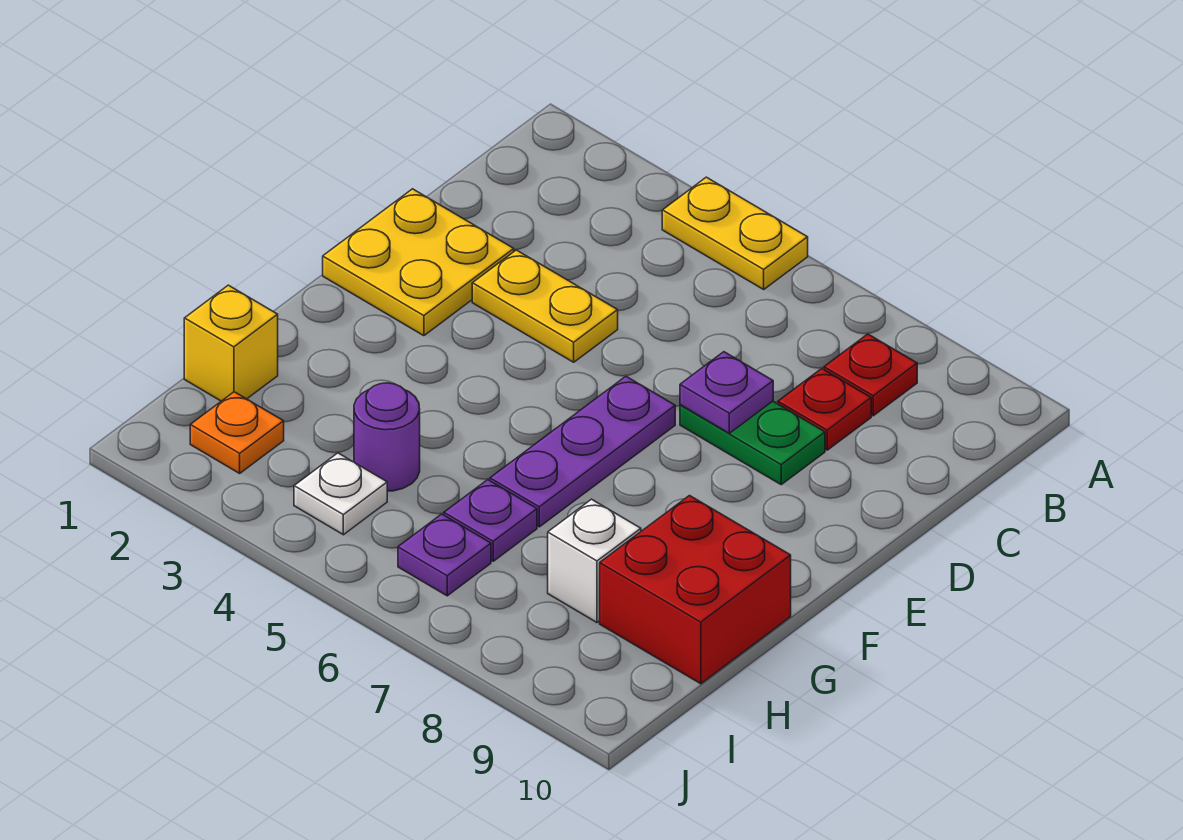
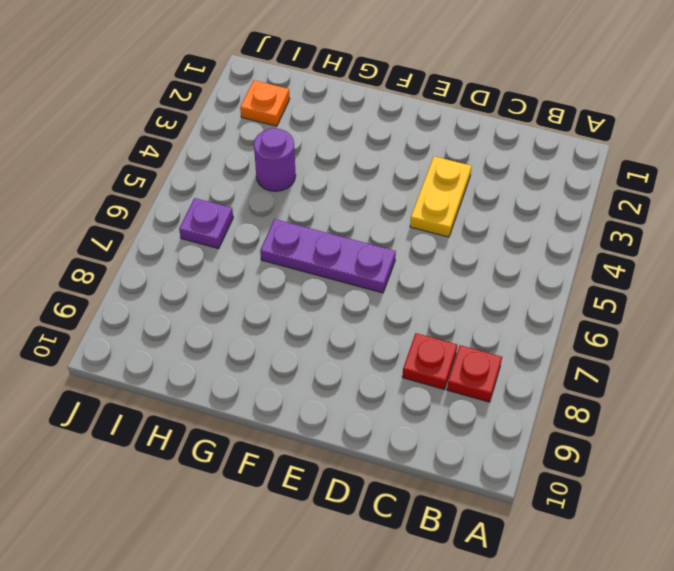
none -> yellow plate A4:A5 level 1
none -> yellow plate D1:E2 level 1
none -> green plate D7:D8 level 1

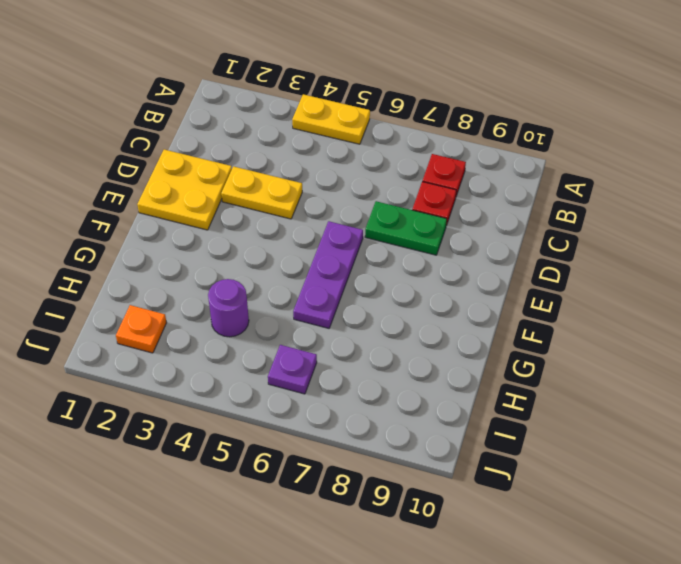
none -> red brick G9:H10 level 1
none -> yellow brick H1 level 1
none -> purple plate H6 level 1

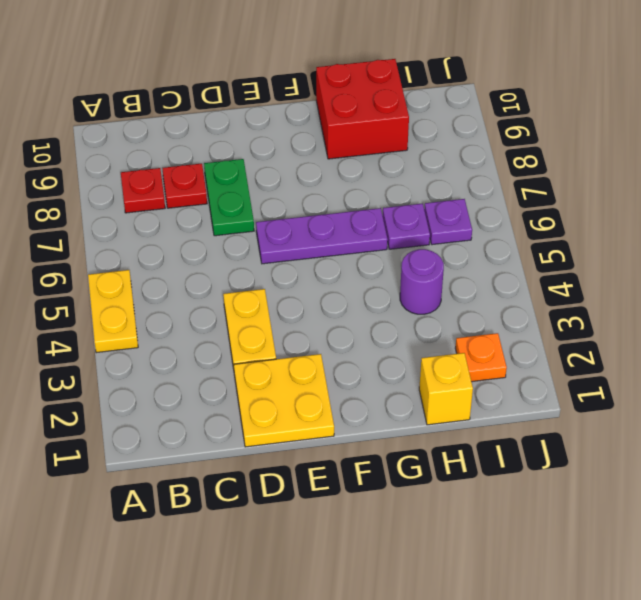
none -> white brick H8 level 1
none -> white plate I4 level 1
none -> purple plate D7 level 2

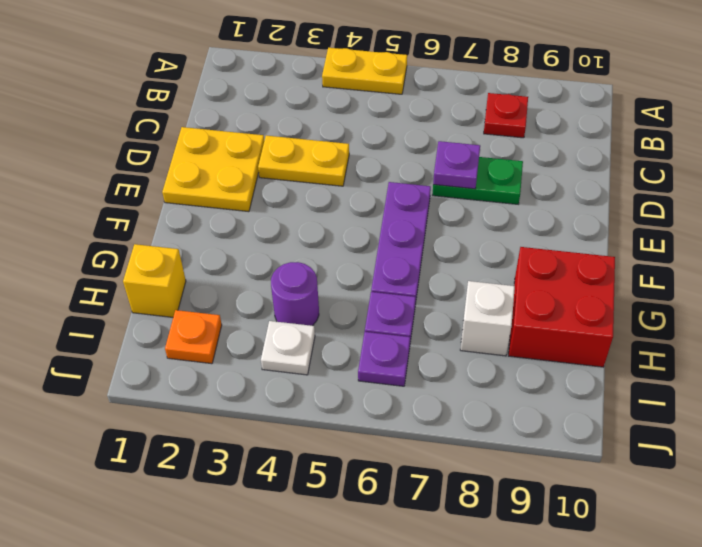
none -> red plate C8 level 1

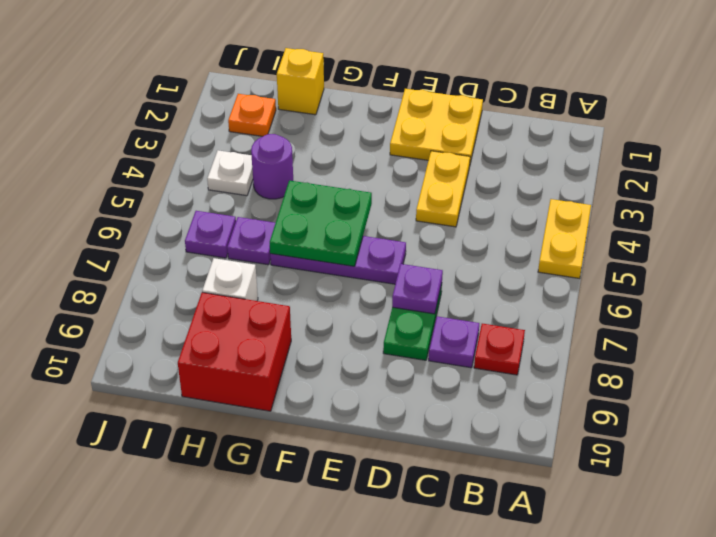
purple plate C8 level 1 -> red plate C8 level 1
green plate F5:G6 level 2 -> none

